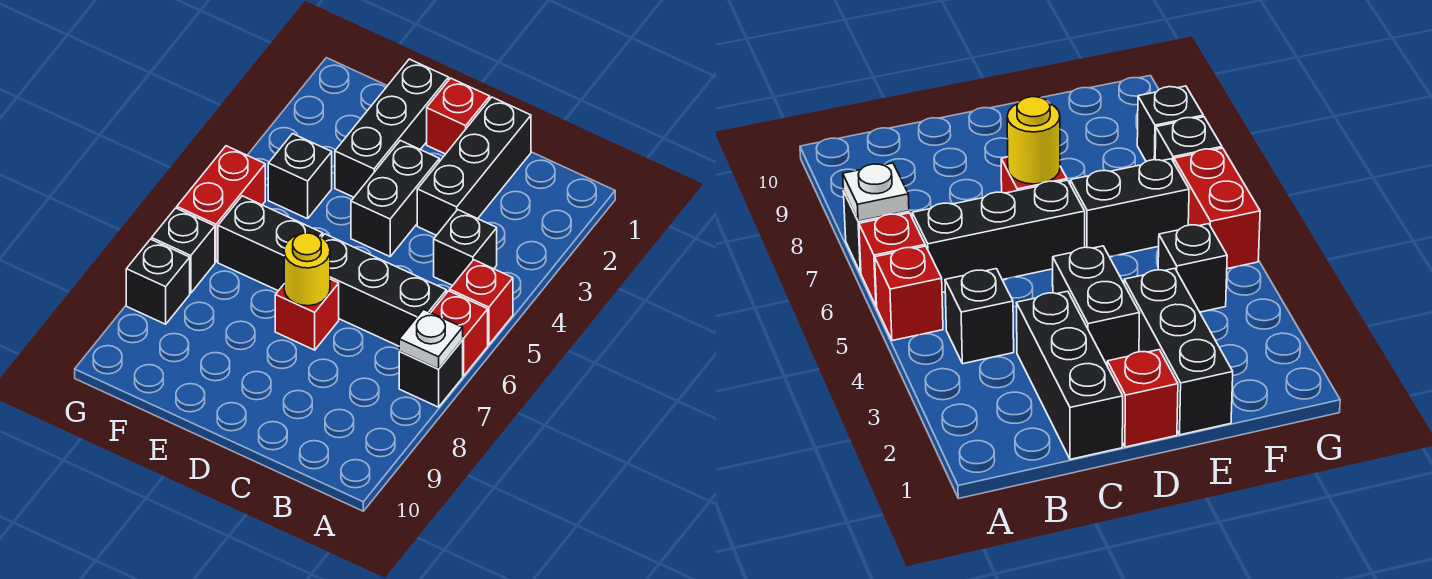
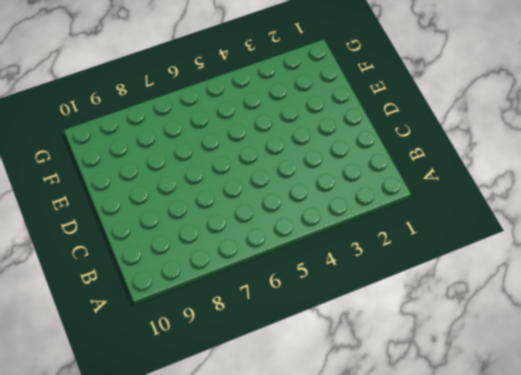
none -> red brick A5 level 1
none -> red brick A6 level 1
none -> black brick A7 level 1

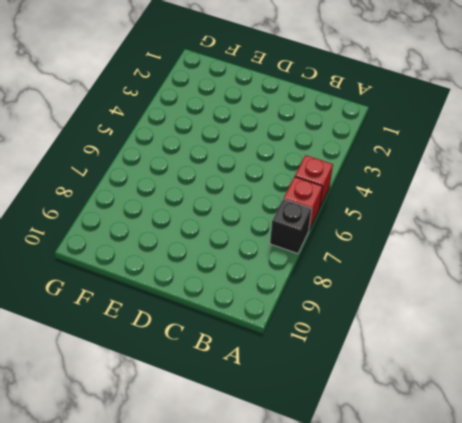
none -> black brick B4 level 1
none -> black brick B6:D6 level 1
none -> black brick C1:C3 level 1

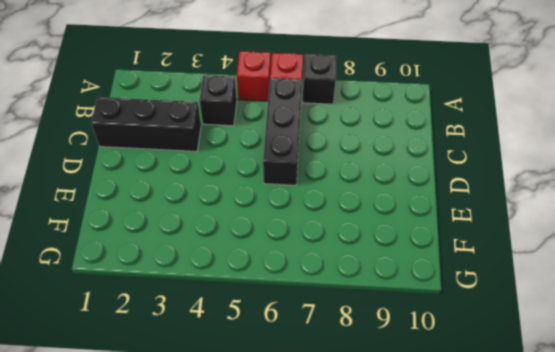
none -> red brick D1 level 1
none -> black brick D3:D4 level 1
none -> red brick D7 level 1

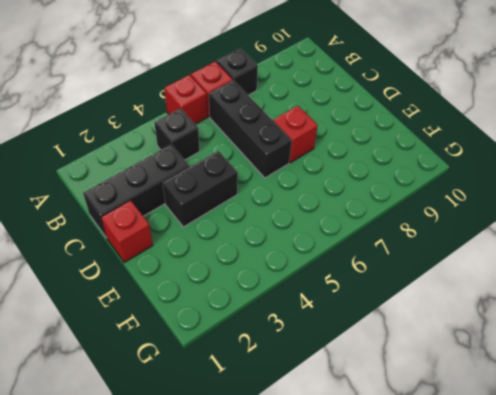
none -> black brick E1:E3 level 1
none -> black brick E6:F6 level 1
none -> black brick F4 level 1

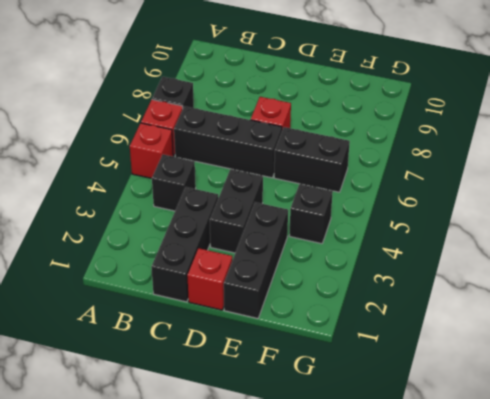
none -> red brick G5:G6 level 1
none -> black brick G7 level 1
none -> black brick G8 level 1

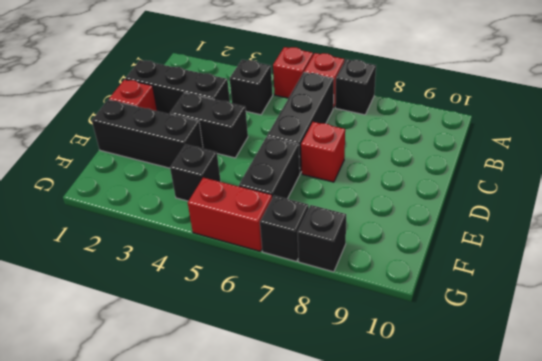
none -> white plate A7 level 2
none -> yellow round brick D7 level 2

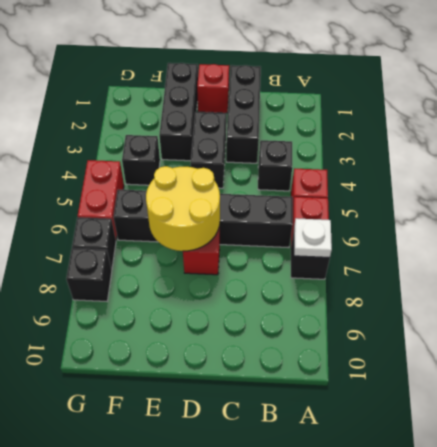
yellow round brick D6:E7 level 2 -> yellow round brick D7 level 2

